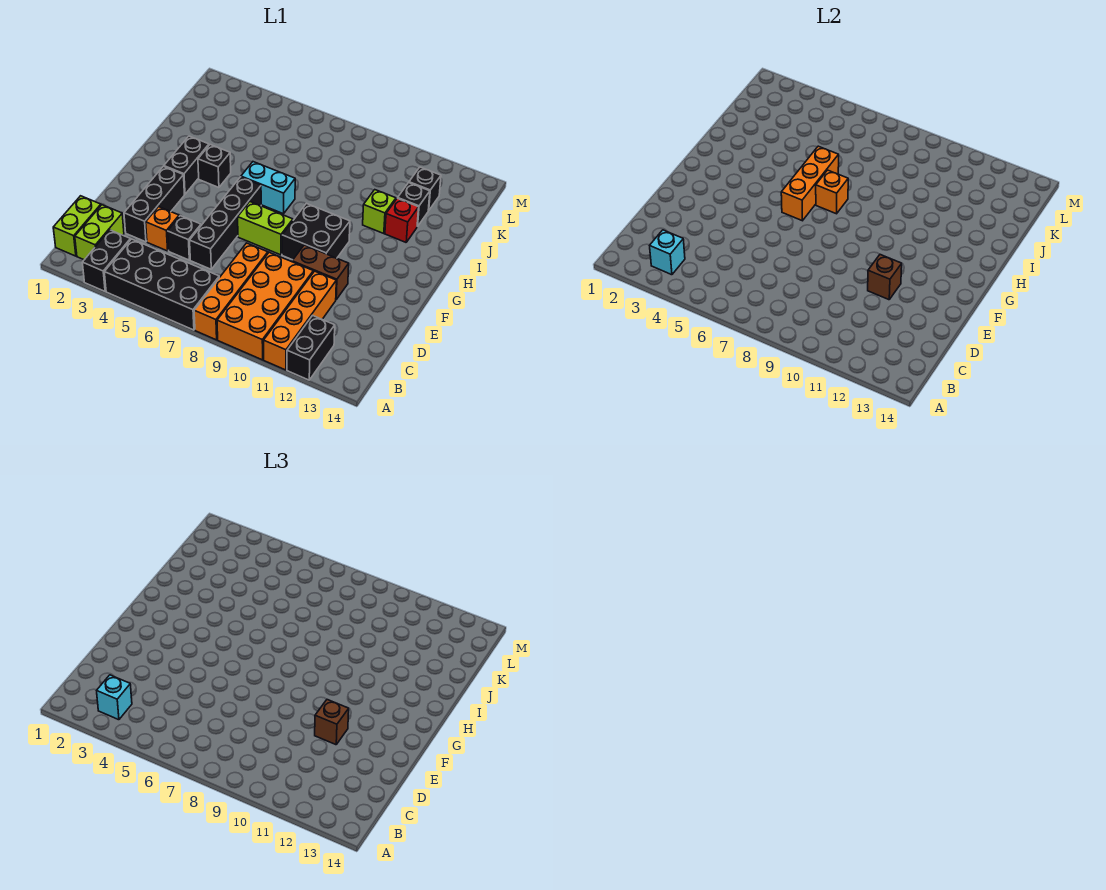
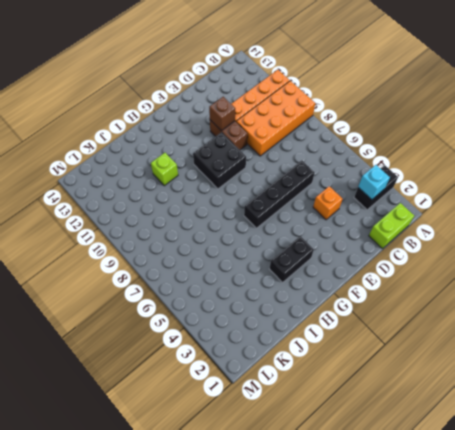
none -> black brick A4:B7 level 1
none -> orange brick A8:D8 level 1
none -> black brick A12:B12 level 1

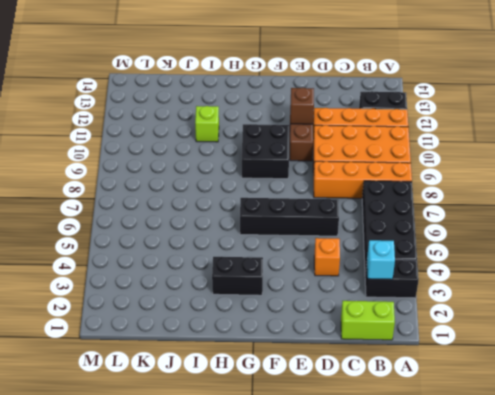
none -> lime brick B2:C2 level 1
none -> black brick D3:F3 level 1
none -> black brick D5 level 1

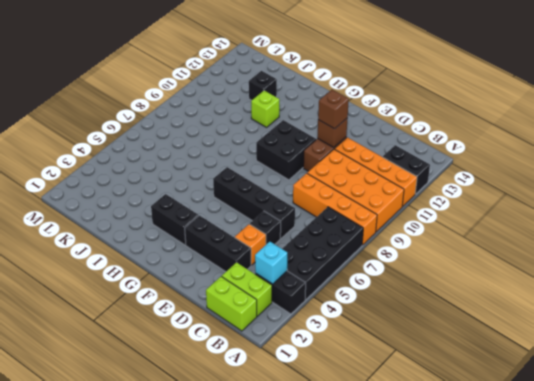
none -> lime brick F7:F8 level 1
none -> black brick H4 level 1
none -> cyan brick H6:H7 level 1

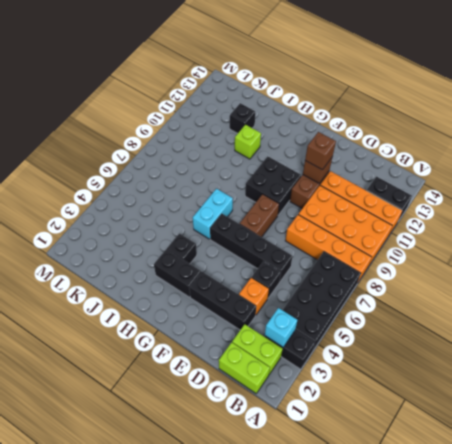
brown brick F7:F8 level 1 -> lime brick F7:F8 level 1
none -> red brick I12 level 1
none -> black brick K12 level 1
none -> orange brick G6:I6 level 2

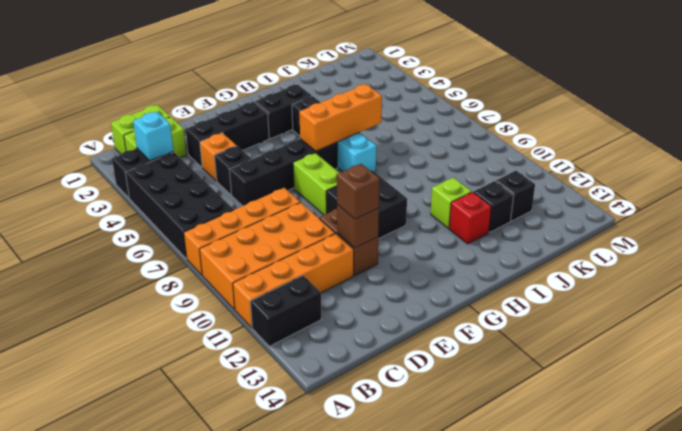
none -> orange brick H7 level 2
none -> cyan brick B3 level 3

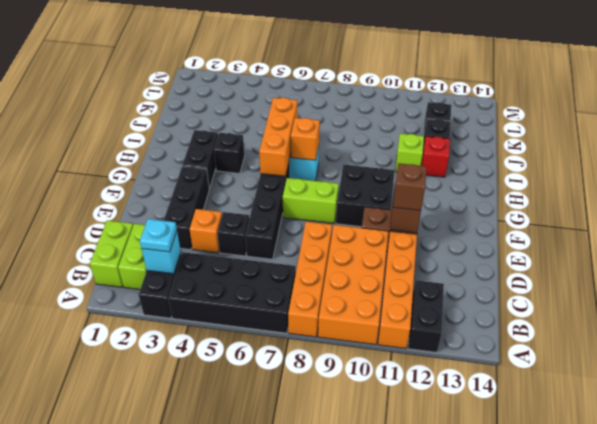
cyan plate B3 level 3 -> cyan brick B3 level 3

